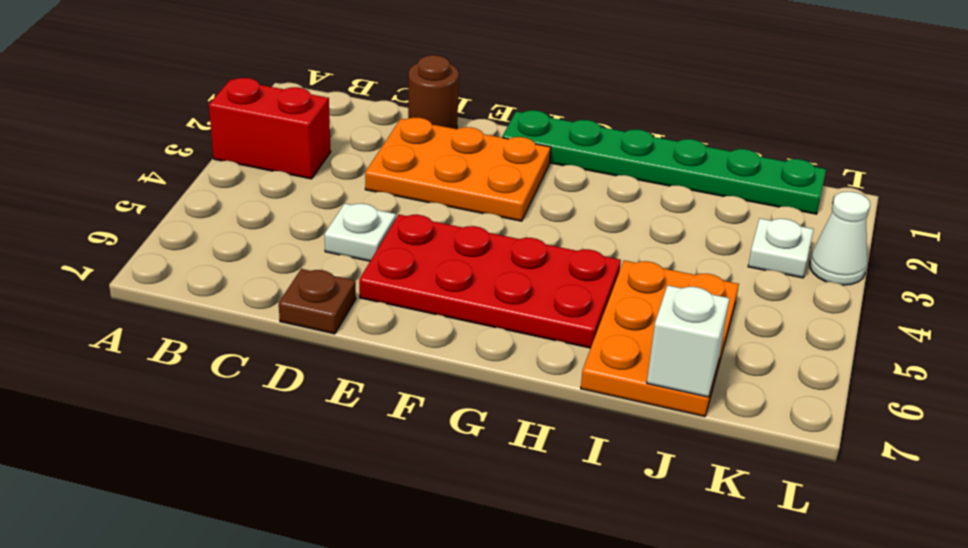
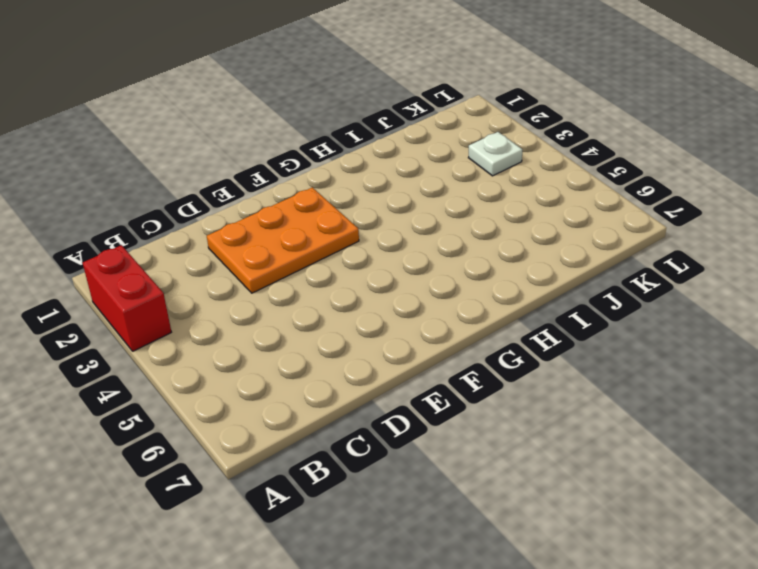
red brick A2:A3 level 1 -> red brick A3:B3 level 1
none -> brown round brick D1 level 1
none -> white plate D5 level 1

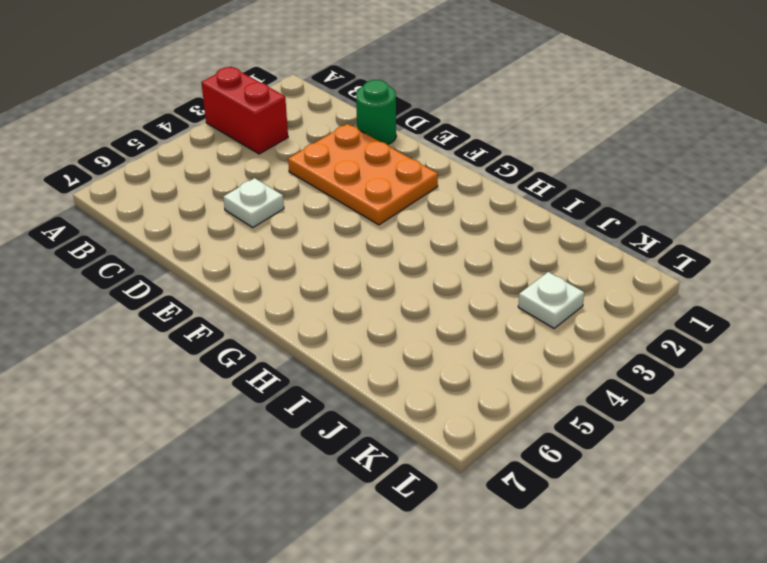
green round brick D1 level 1 -> brown round brick D1 level 1
none -> brown plate D7 level 1
none -> red plate E5:H6 level 1

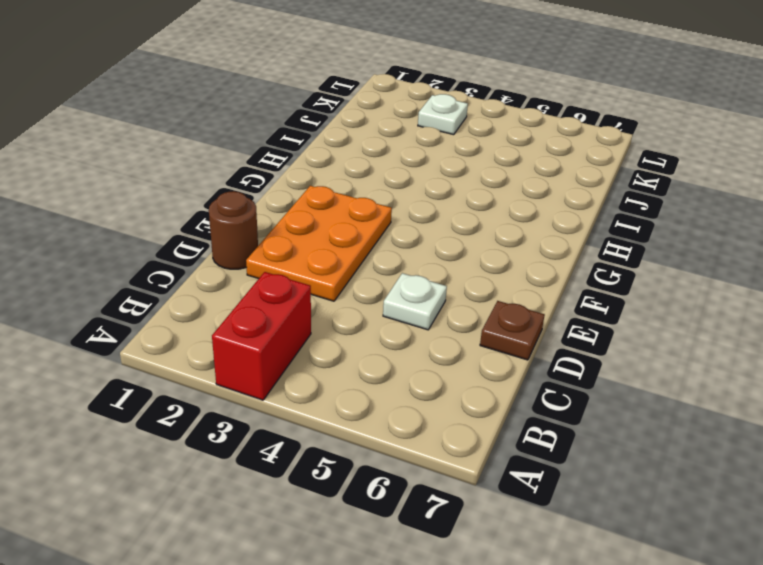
none -> red plate E5:H6 level 1
none -> green plate F1:K1 level 1

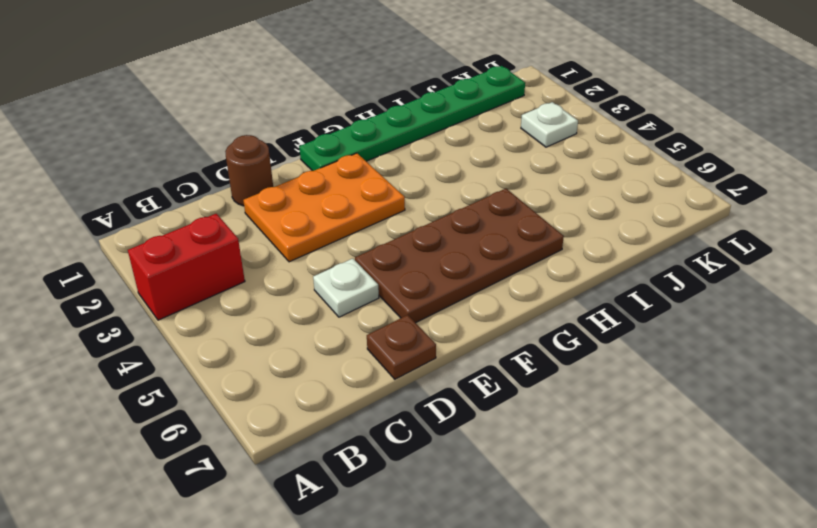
brown plate E5:H6 level 1 -> red plate E5:H6 level 1
none -> orange plate I5:J7 level 1
none -> white cone L3 level 1

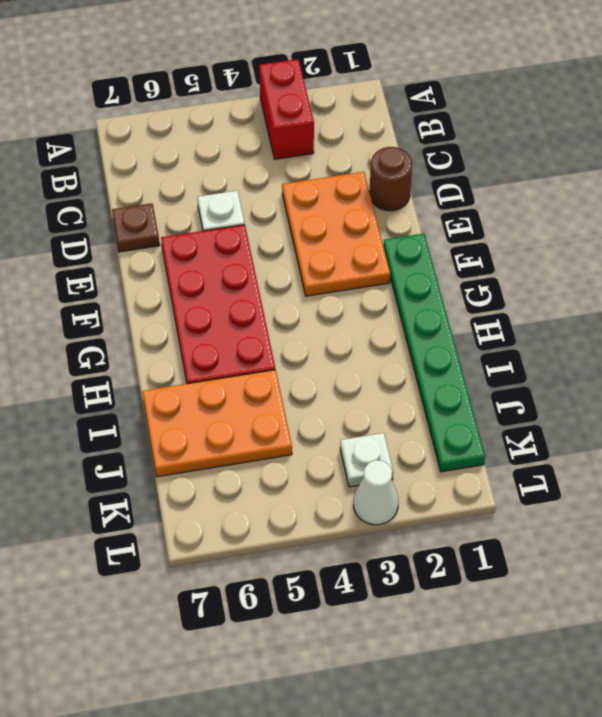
none -> white brick J7 level 2

